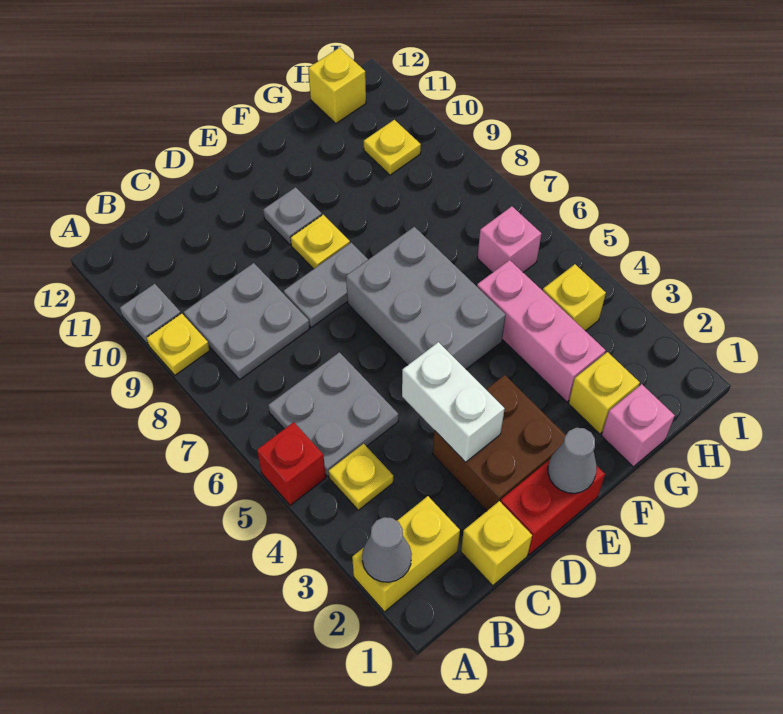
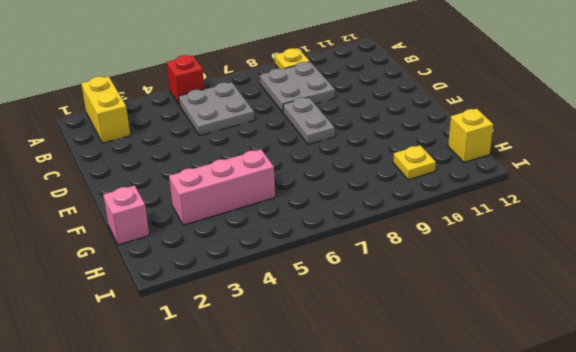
none -> grey plate A10 level 1
none -> yellow plate B4 level 1
none -> yellow brick C1 level 1

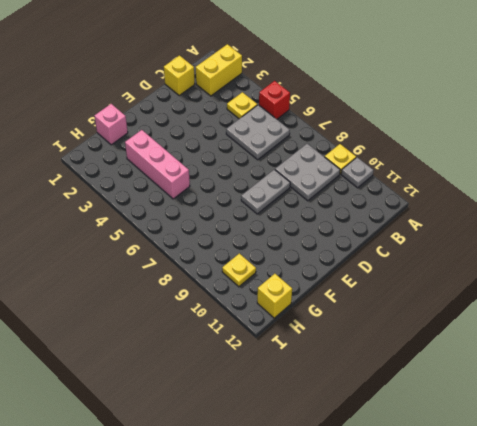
none -> red brick D1:E1 level 1
none -> brown brick D2:E3 level 1
none -> grey brick E5:F7 level 1

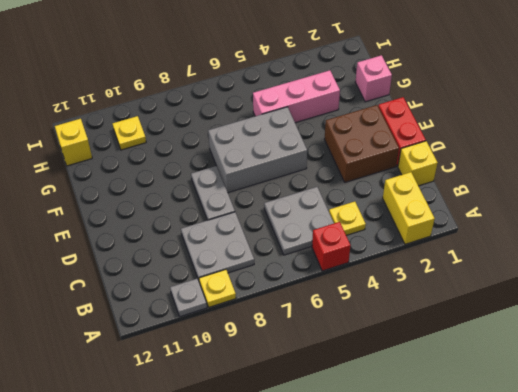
none -> yellow plate E9 level 1
none -> grey plate E10 level 1
none -> yellow brick G2 level 1

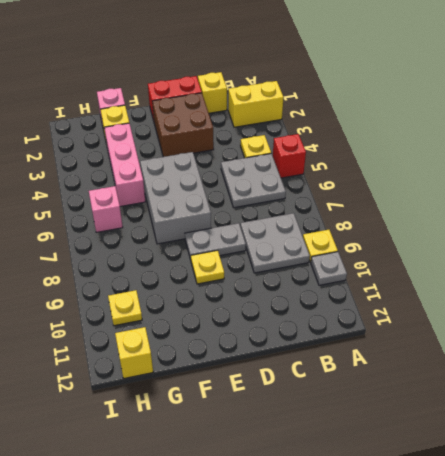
none -> grey plate E10 level 1
none -> yellow brick H4 level 1
none -> grey cone A2 level 2

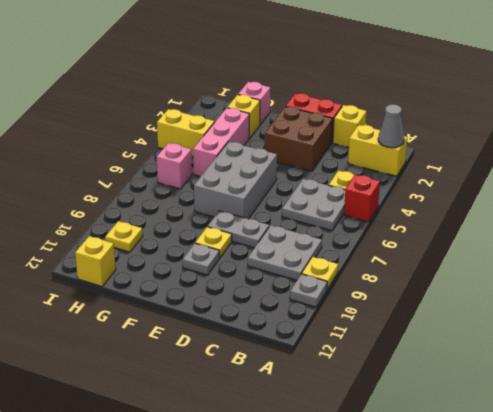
yellow brick H4:I4 level 1 -> yellow brick H4 level 1
none -> white brick D3:D4 level 2
none -> grey cone E1 level 2

